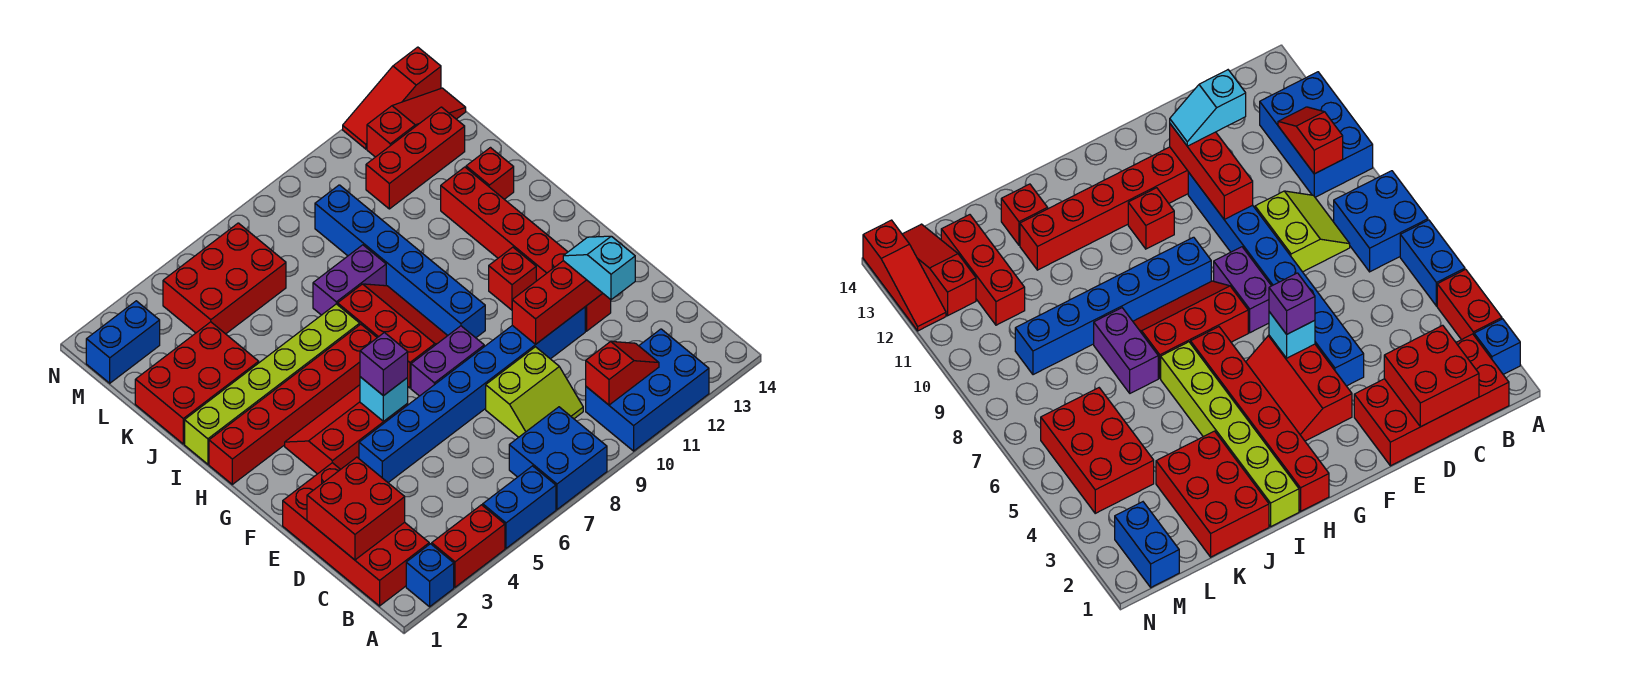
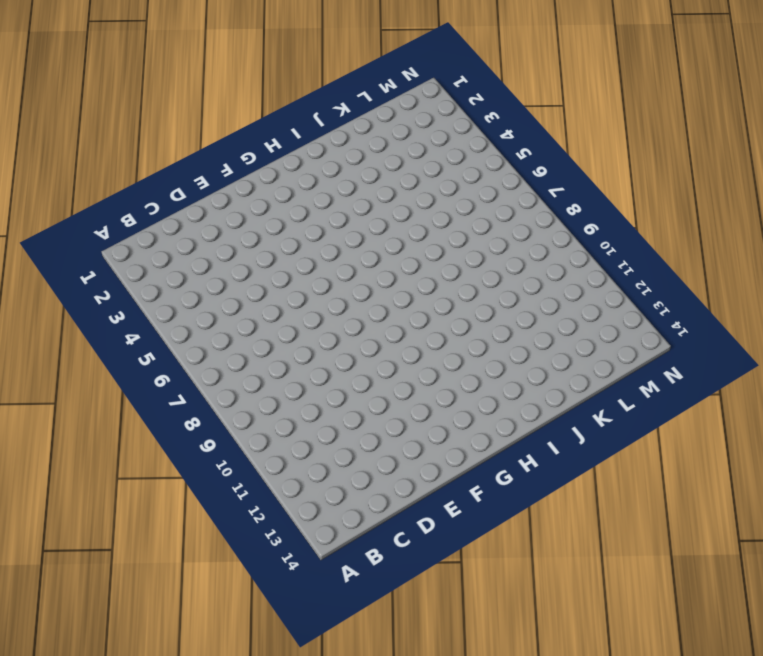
none -> blue brick A2 level 1
none -> red brick A3:A4 level 1
none -> blue brick A5:A6 level 1
none -> blue brick A7:B8 level 1

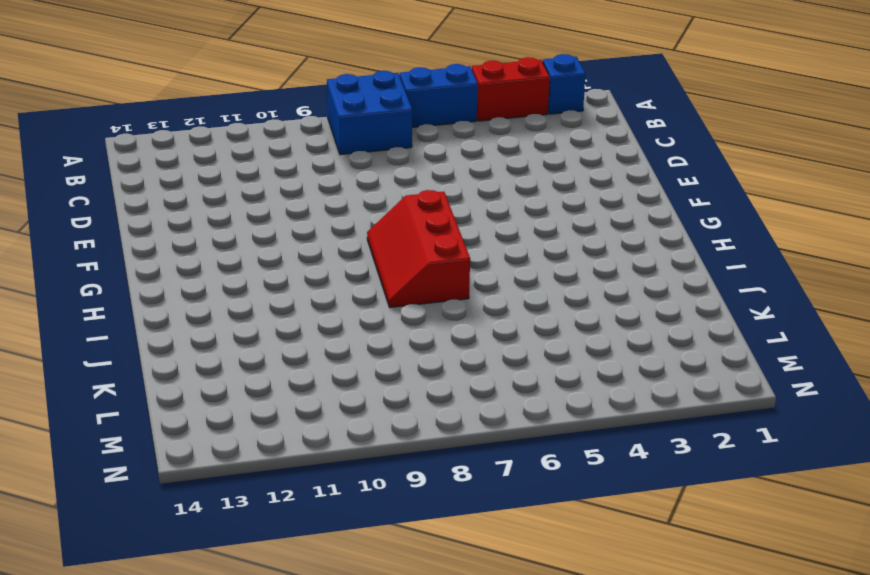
none -> blue brick A10:B12 level 1
none -> red brick B1:E2 level 1
none -> lime slope C8:D9 level 1 top D
none -> blue brick E4:E11 level 1

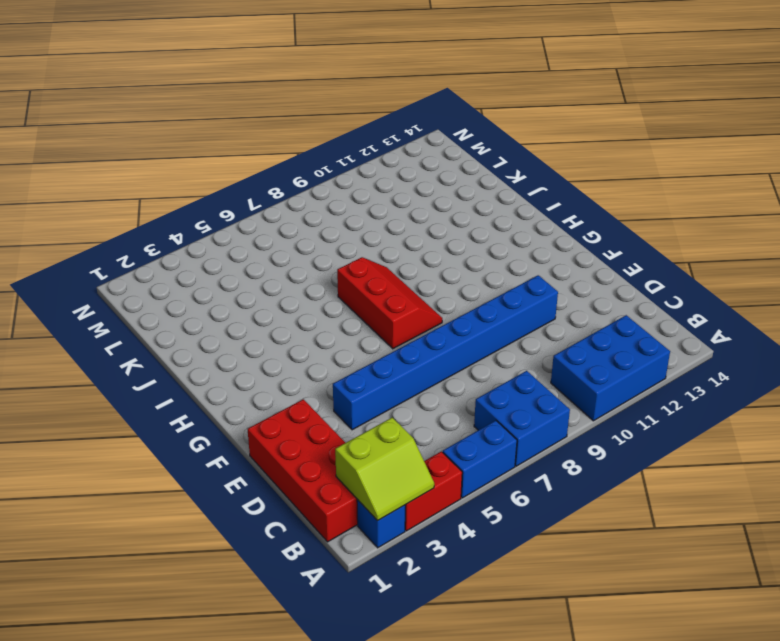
lime slope A2:B3 level 2 top B -> lime slope C8:D9 level 1 top D
none -> red brick E12:J12 level 1
none -> red slope F3:G5 level 1 top F
none -> purple brick F7:F8 level 1
none -> blue brick G9:L9 level 1

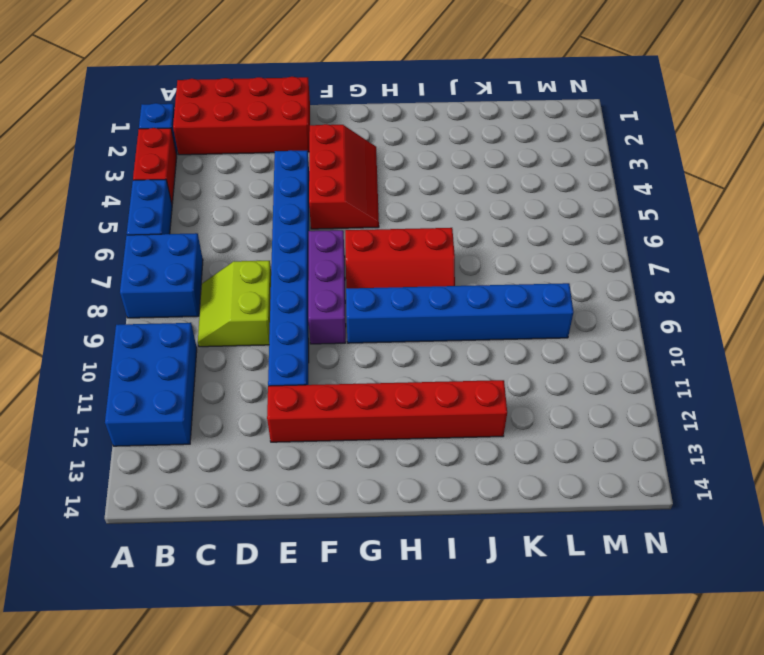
purple brick F7:F9 level 1 -> purple brick F7:F8 level 1
none -> red brick G11 level 1
none -> red brick H1:H6 level 1
none -> lime brick I1:I6 level 1
none -> red brick J1:K3 level 1

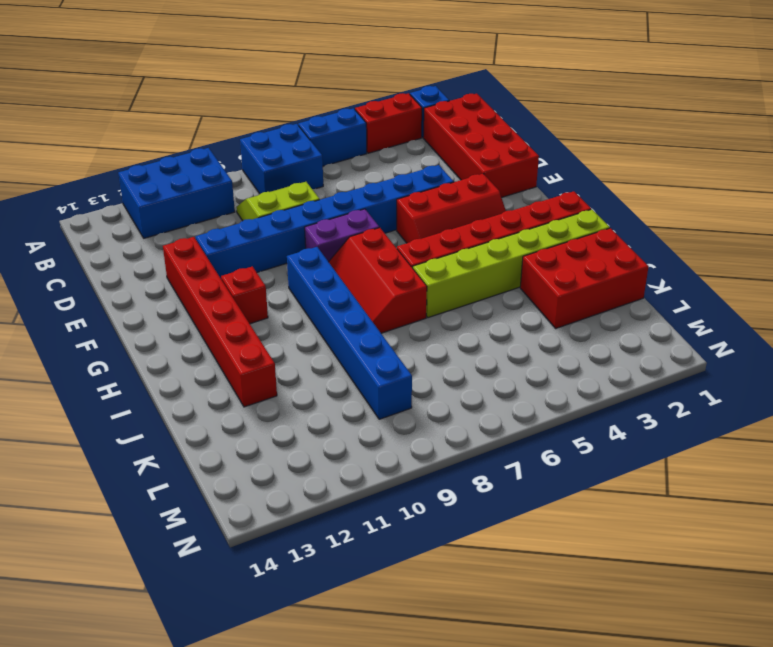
none -> purple brick J7:J8 level 1
none -> red brick J13 level 1
none -> red brick L4:M6 level 1
none -> red brick L11:L13 level 1

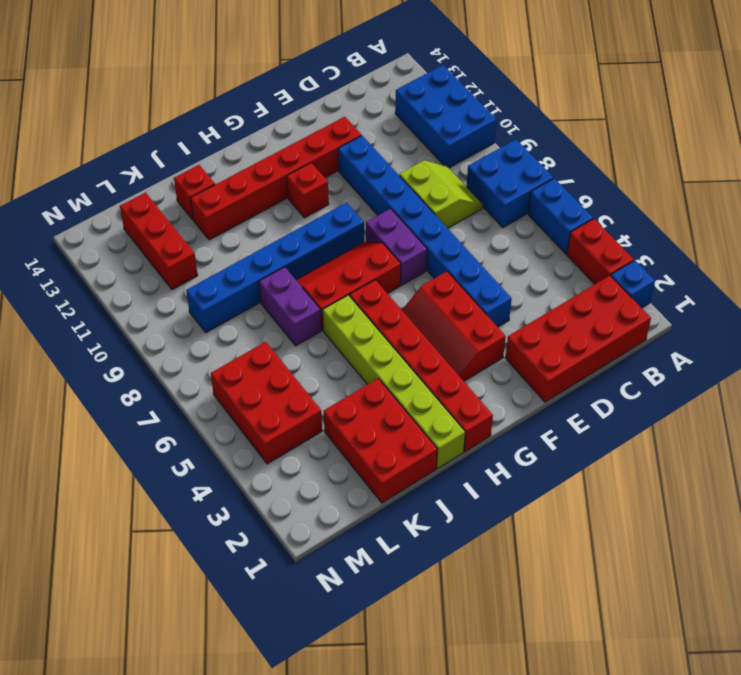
none -> blue brick M1:M2 level 1
none -> red slope M12:M14 level 1 top 12
none -> red slope N12:N14 level 1 top 14
none -> red slope B10:B11 level 2 top 10

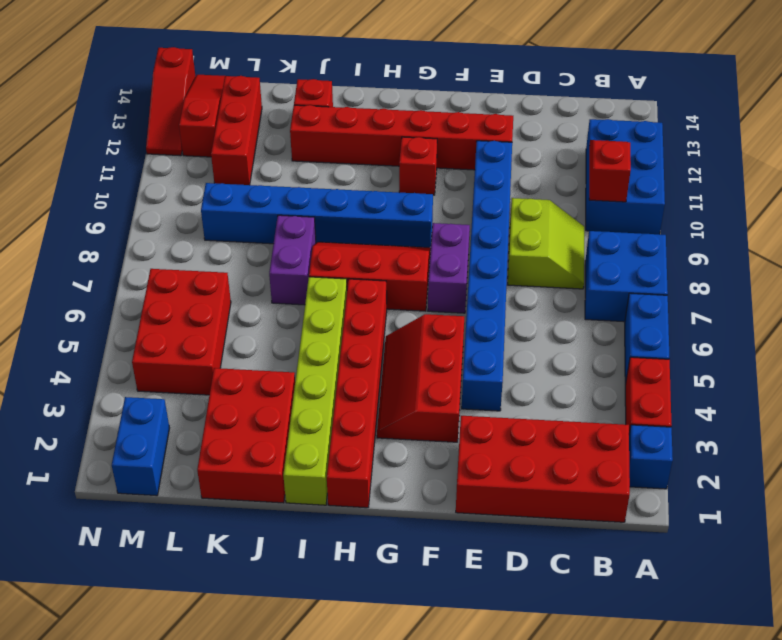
none -> red brick C1:D2 level 2
none -> red brick E10:E12 level 2
none -> cyan brick F5 level 2
none -> cyan slope D12:E12 level 3 top D

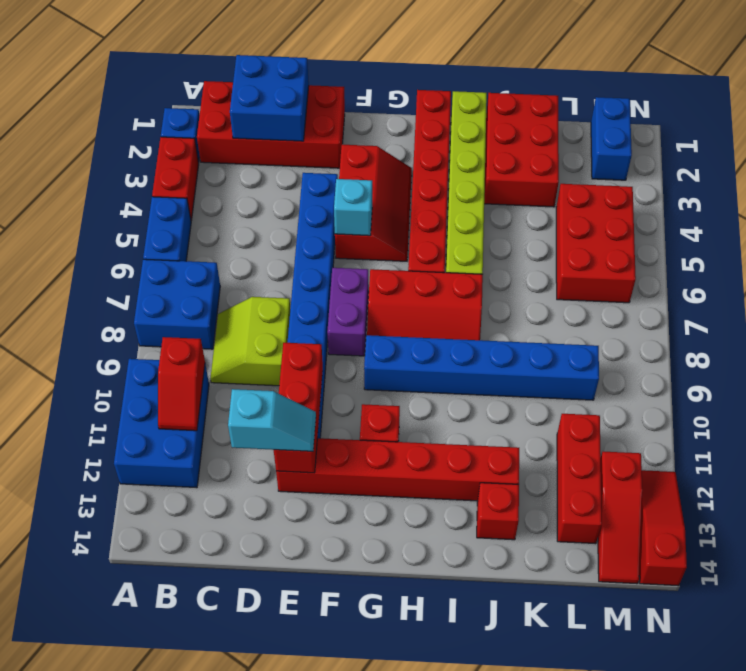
blue brick C1:D2 level 2 -> red brick C1:D2 level 2
none -> purple brick J7:J8 level 1
none -> purple brick F5 level 3

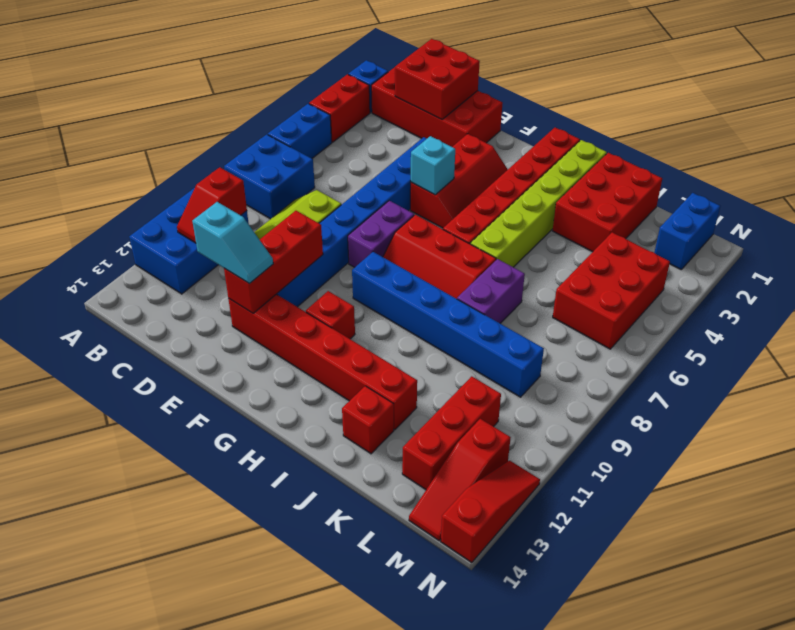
none -> purple brick F5 level 3

